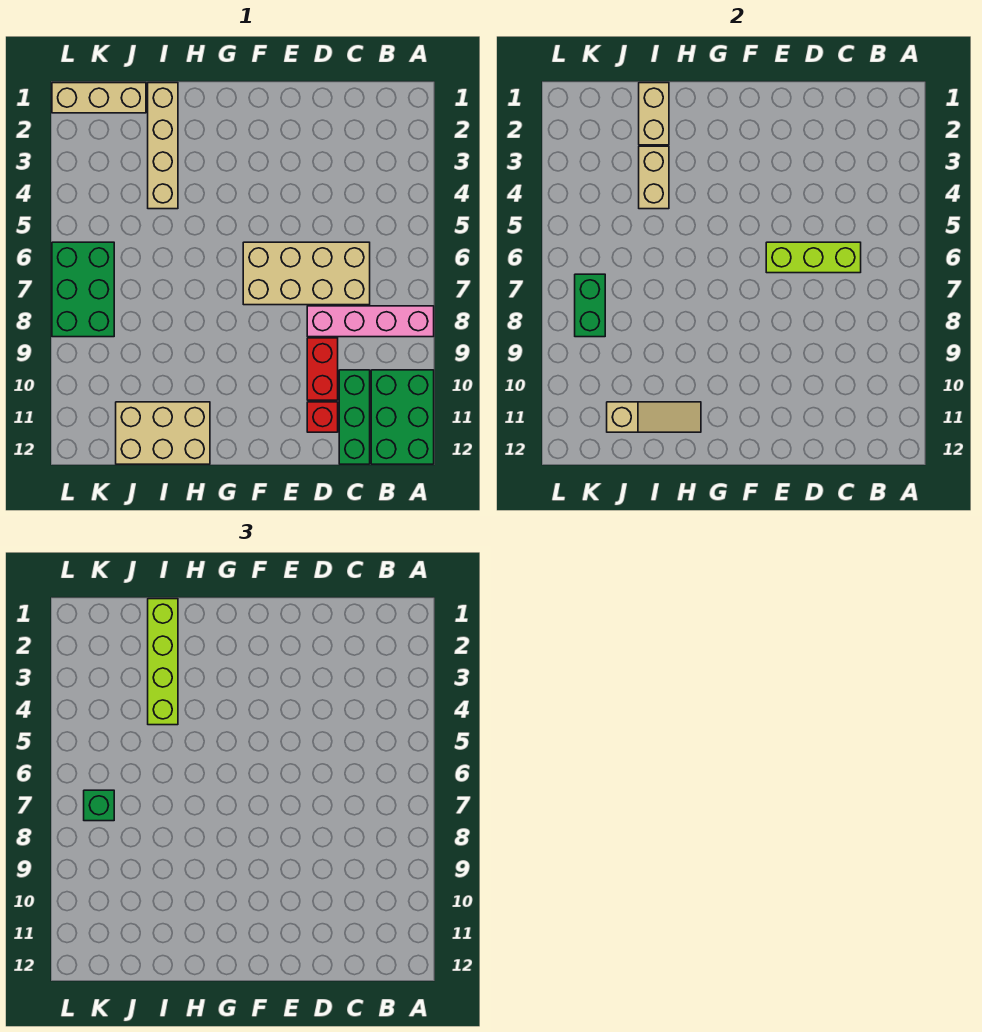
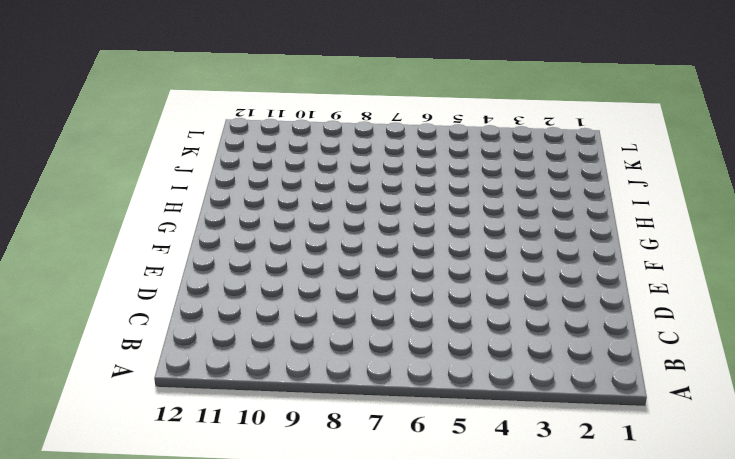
none -> pink brick A8:D8 level 1
none -> green brick A10:B12 level 1
none -> tan brick C6:F7 level 1

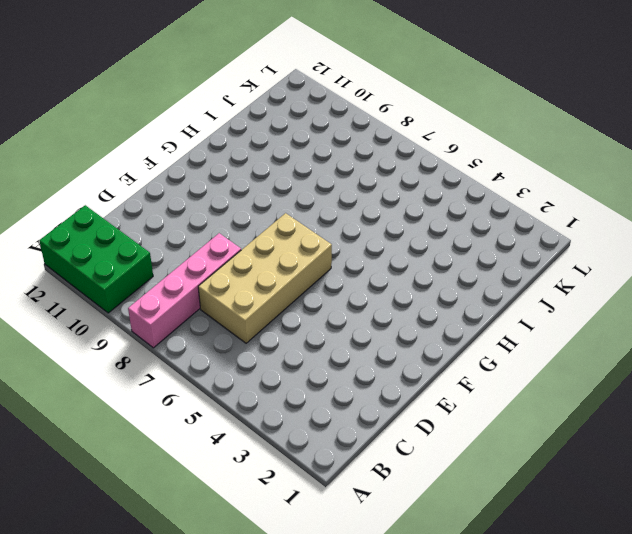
none -> green brick C10:C12 level 1
none -> red brick D9:D10 level 1
none -> red brick D11 level 1

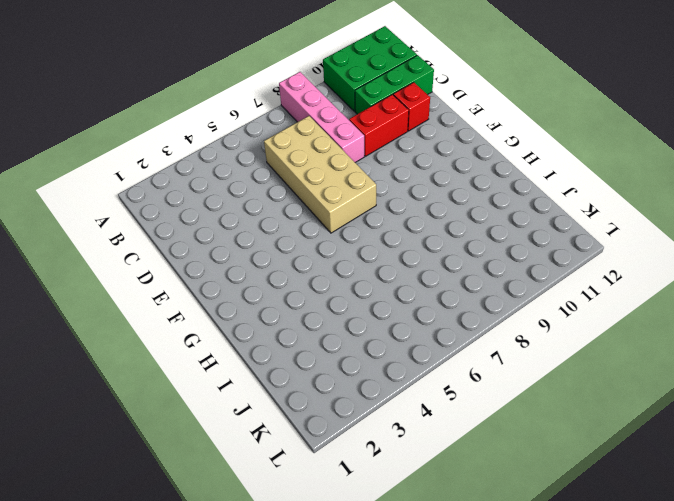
none -> tan brick H11:J12 level 1
none -> tan brick I1:I4 level 1
none -> tan brick J1:L1 level 1

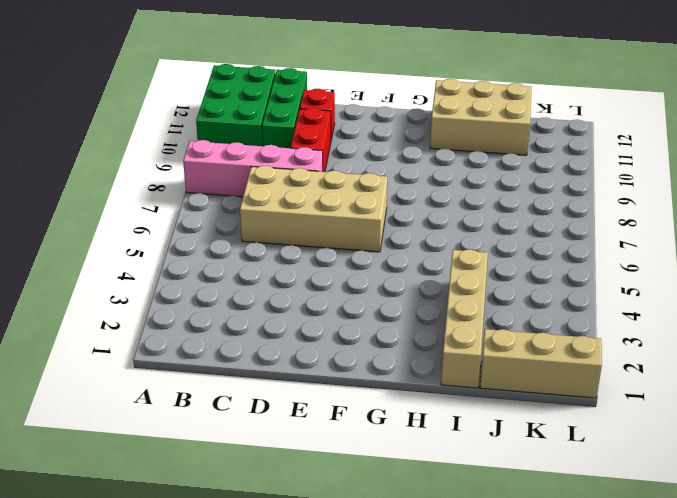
none -> green brick K6:L8 level 1
none -> lime brick C6:E6 level 2
none -> tan slope H11:J11 level 2 top J

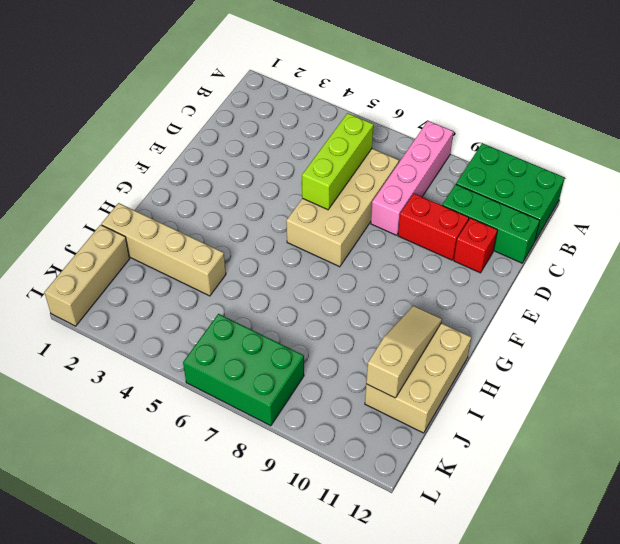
none -> tan brick I1:I2 level 2
none -> tan brick I3:I4 level 2
none -> green brick K7:K8 level 2

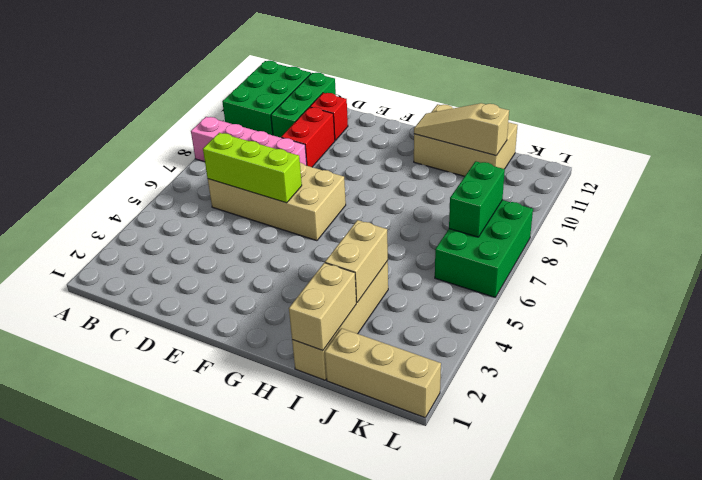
none -> lime brick I1:I4 level 3
none -> green brick K7 level 3

